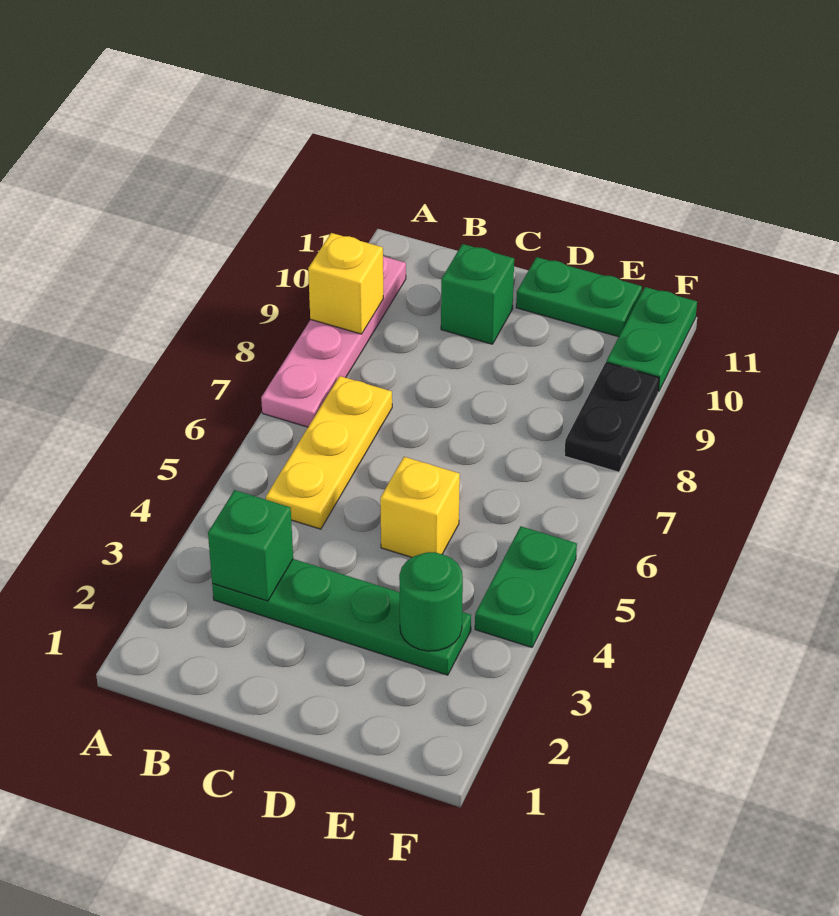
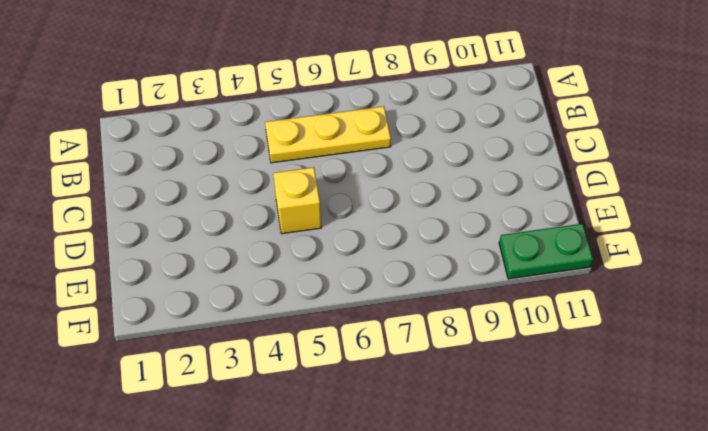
none -> pink plate A7:A10 level 1
none -> green plate B3:E3 level 1
none -> green brick C10 level 1

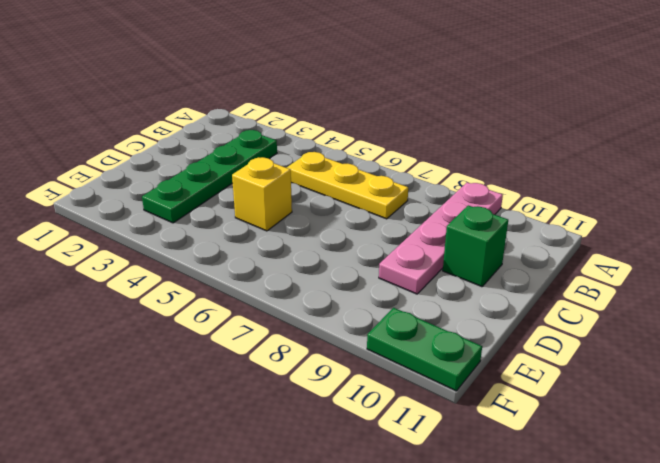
pink plate A9:D9 level 1 -> pink plate A7:A10 level 1
none -> green plate D11:E11 level 1
none -> green plate F4:F5 level 1
none -> black plate F8:F9 level 1

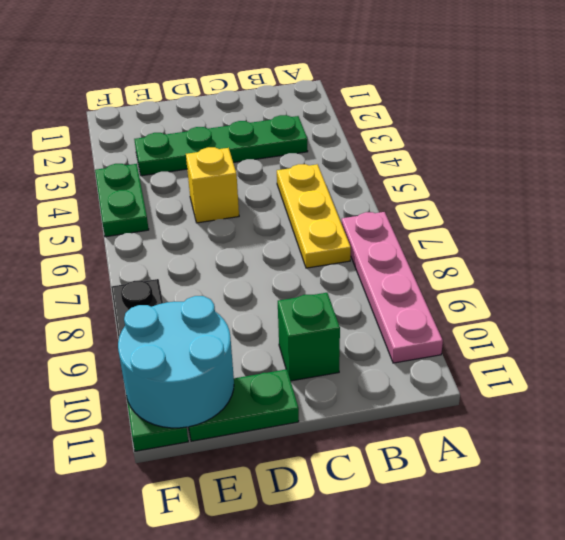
cyan round brick E10:F11 level 2 -> none
none -> yellow brick A9 level 2
none -> green brick B3 level 2
none -> green round brick E3 level 2

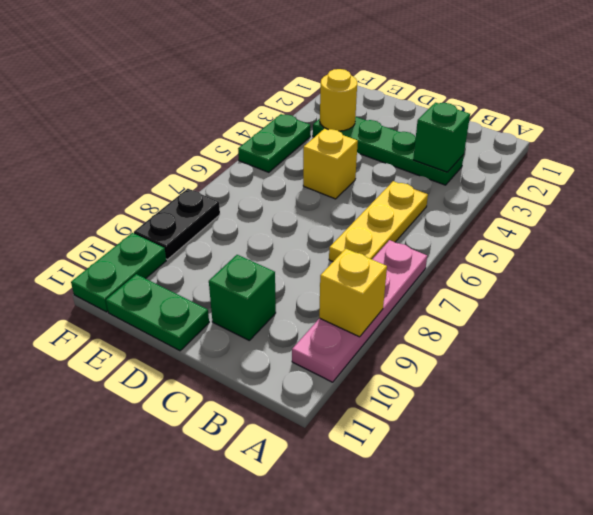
yellow round brick E3 level 2 -> green round brick E3 level 2

